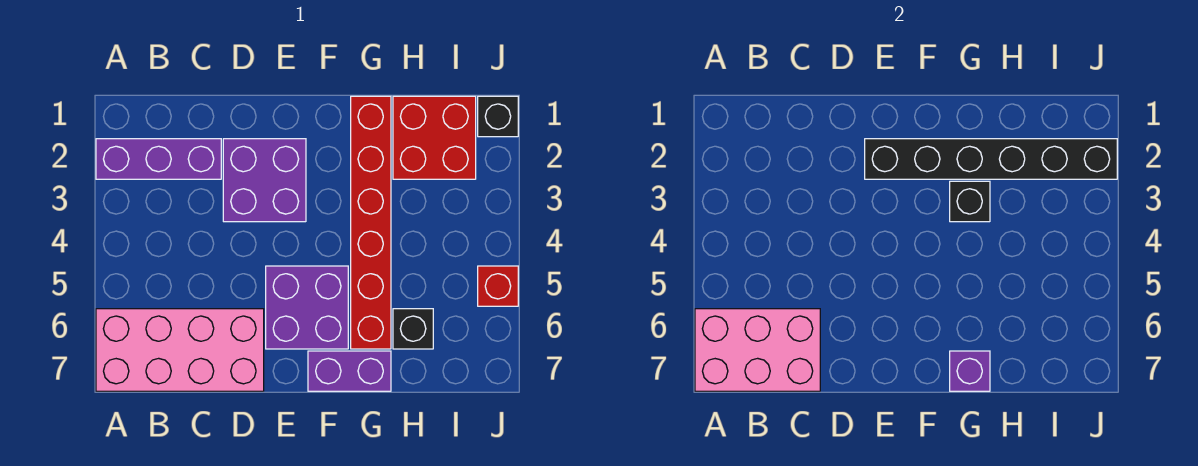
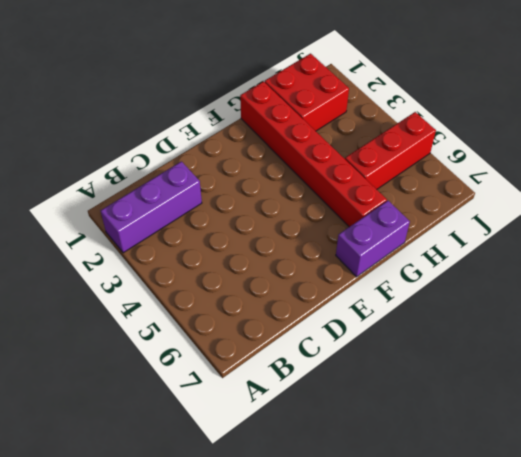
red brick H5:J5 level 1 -> red brick J5 level 1
none -> pink brick A6:D7 level 1
none -> purple brick D2:E3 level 1
none -> purple brick E5:F6 level 1

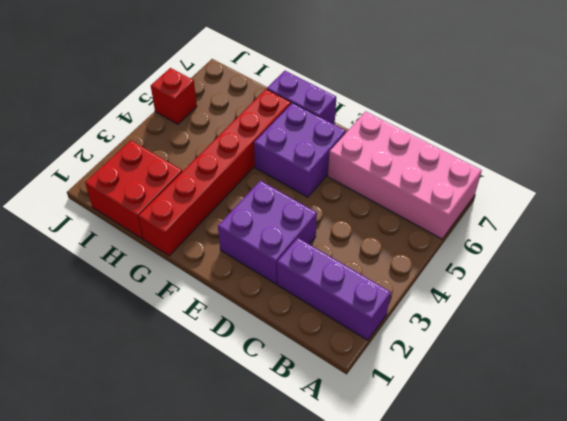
none -> black brick H6 level 1
none -> black brick J1 level 1
none -> pink brick A6:C7 level 2

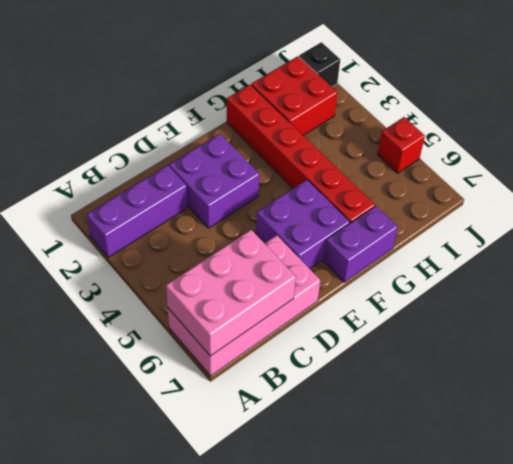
none -> black brick H6 level 1
none -> black brick E2:J2 level 2
none -> black brick G3 level 2

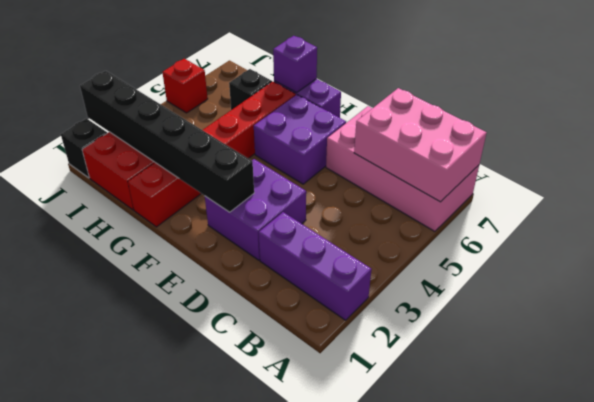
none -> black brick G3 level 2

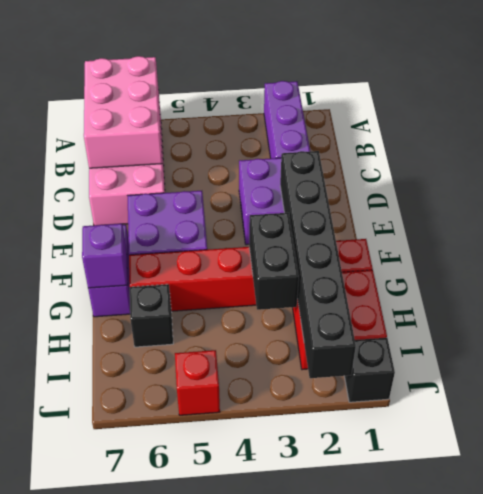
black brick G3:H3 level 2 -> black brick G3 level 2

